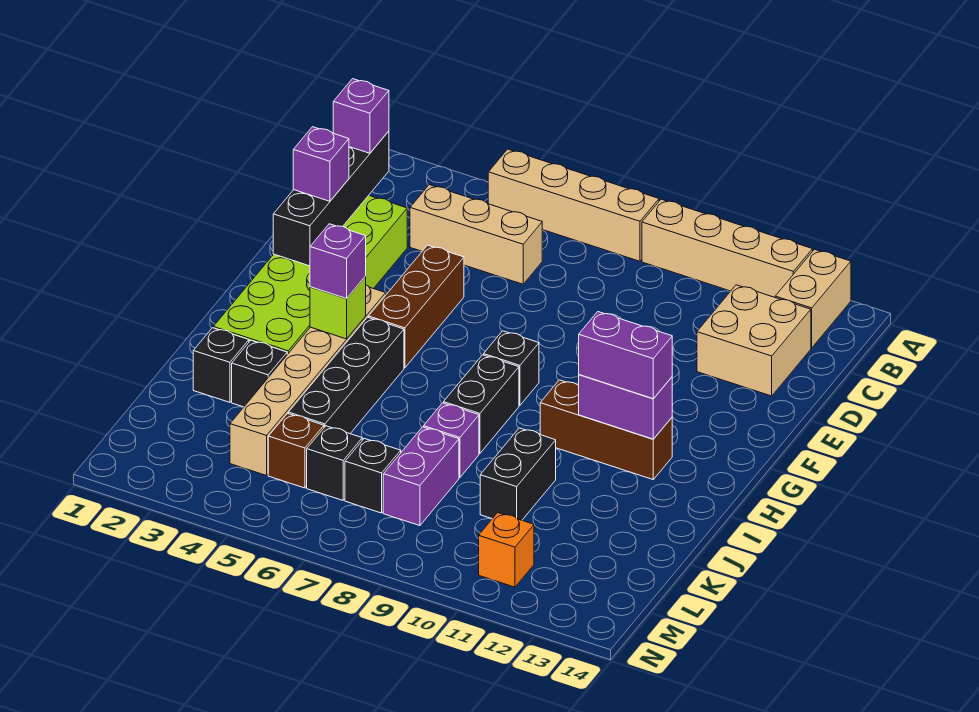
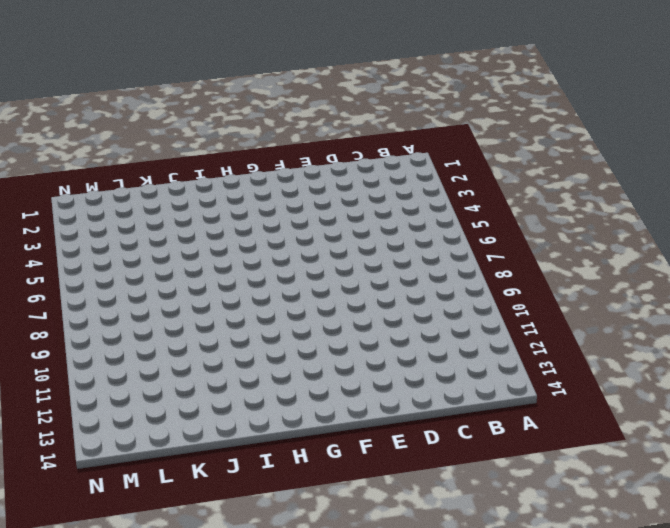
none -> tan brick A5:A8 level 1
none -> tan brick A9:A12 level 1
none -> tan brick A13:B13 level 1

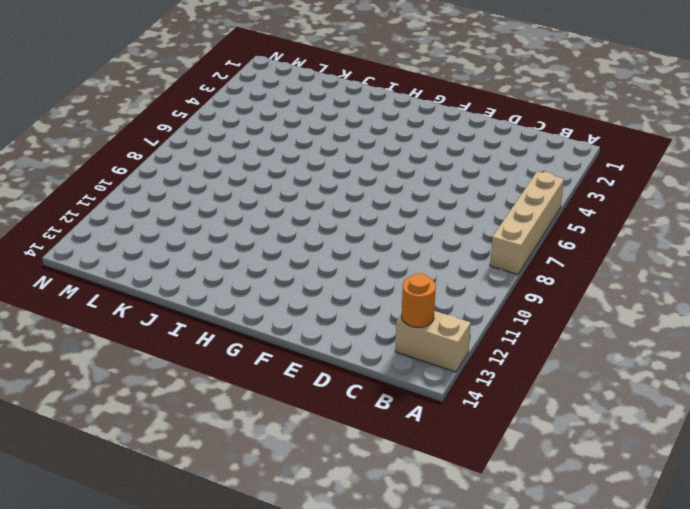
orange round brick B13 level 2 -> none
none -> tan brick A9:A12 level 1
none -> tan brick C4:C6 level 1
none -> tan brick C12:D13 level 1

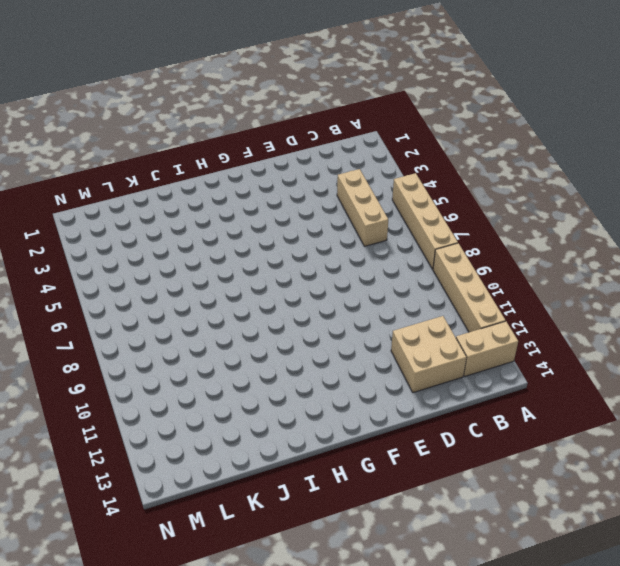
none -> lime brick D2:I3 level 1
none -> brown brick E5:G5 level 1
none -> tan brick G4:L4 level 1

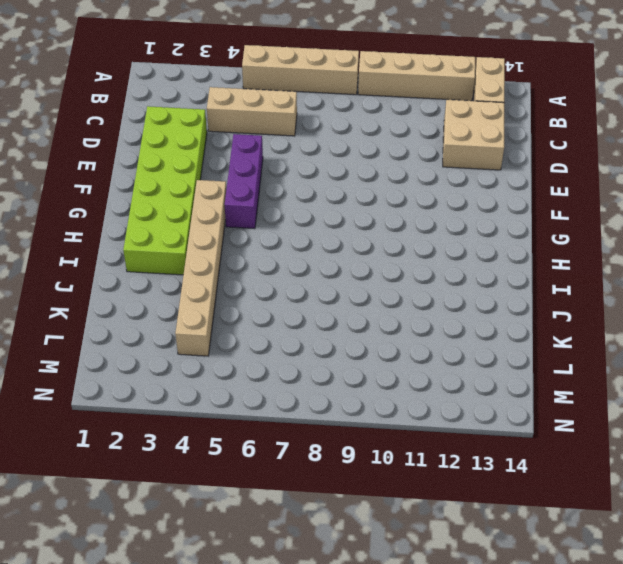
purple brick E5:G5 level 1 -> brown brick E5:G5 level 1
none -> black brick G8 level 1
none -> black brick H5:K5 level 1
none -> black brick H8:I8 level 1

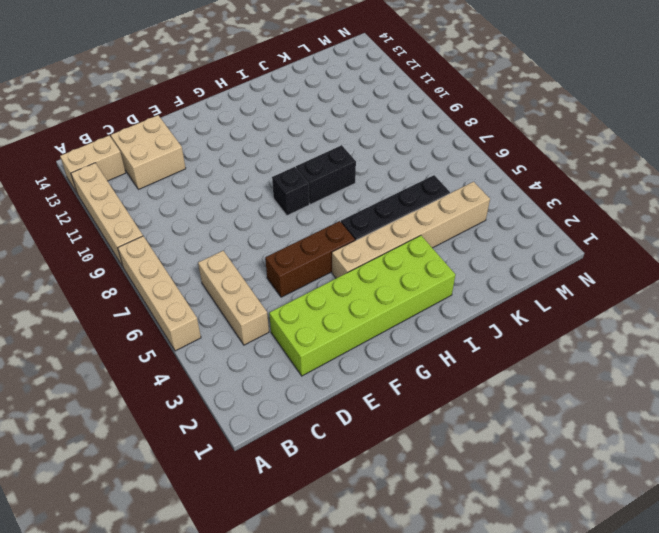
none -> brown brick H10:H12 level 1
none -> black brick J2 level 1
none -> black brick J3 level 1

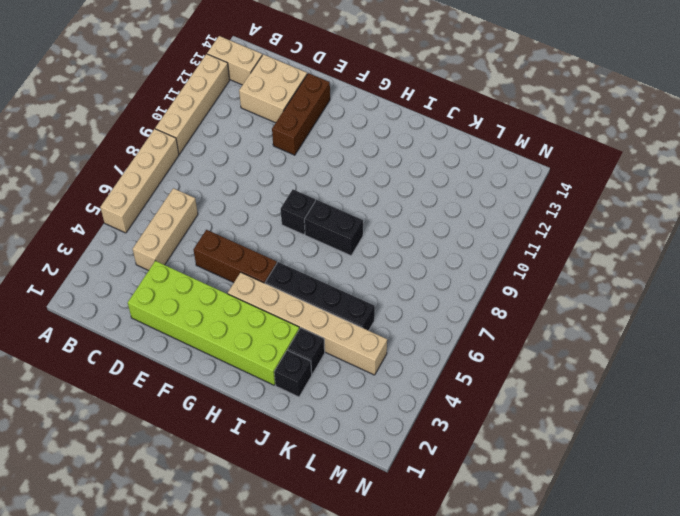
brown brick E11:E13 level 1 -> brown brick H10:H12 level 1
none -> purple brick J8 level 1
none -> black brick J10:K10 level 1
none -> purple brick K8:L8 level 1

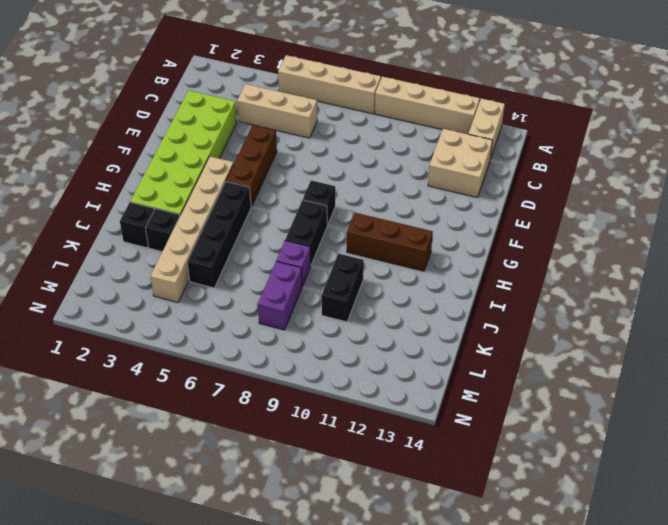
none -> brown brick L5 level 1
none -> black brick L6 level 1
none -> black brick L7 level 1

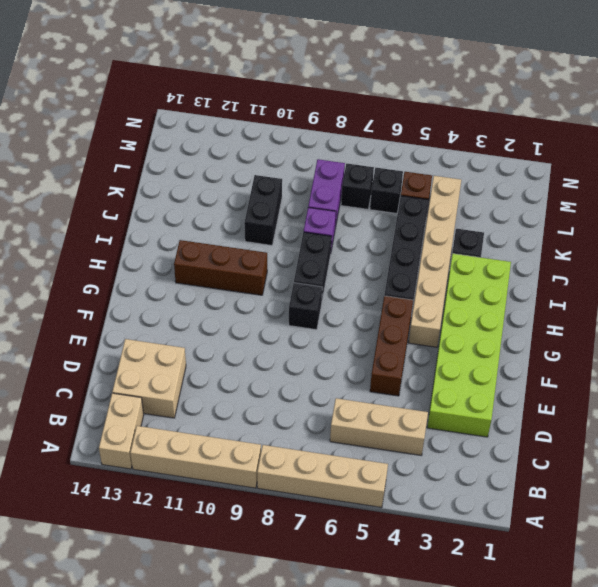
none -> black brick J2 level 1
none -> orange brick M11 level 1
none -> black brick C2:F2 level 2

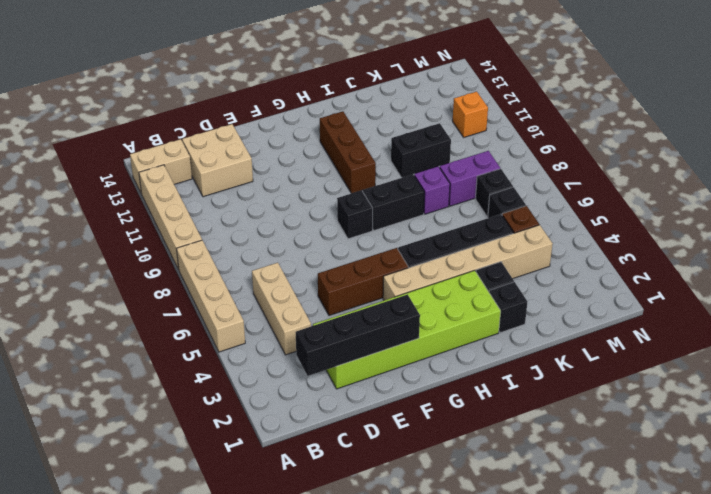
none -> lime brick H4 level 2
none -> purple brick H11:H12 level 2
none -> purple brick C2 level 3

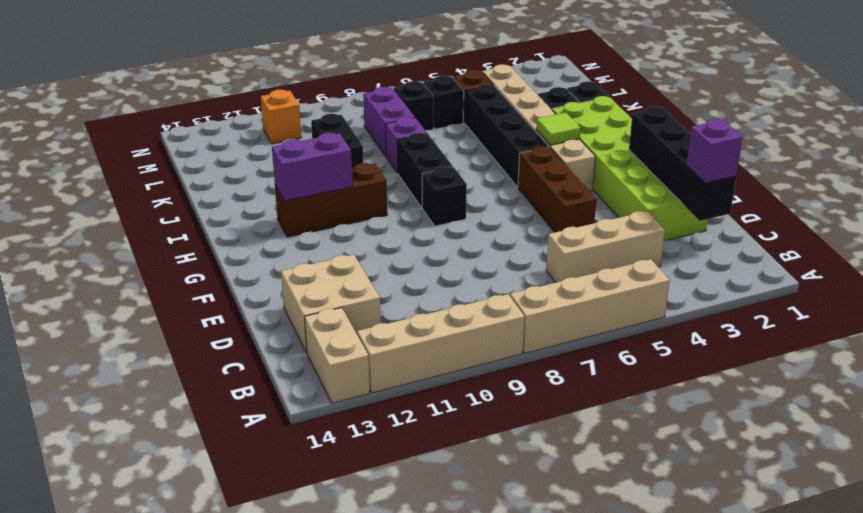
lime tile H4 level 2 -> lime brick H4 level 2
none -> purple brick E2 level 3
none -> purple brick H4 level 3
none -> purple brick H11:H12 level 3

